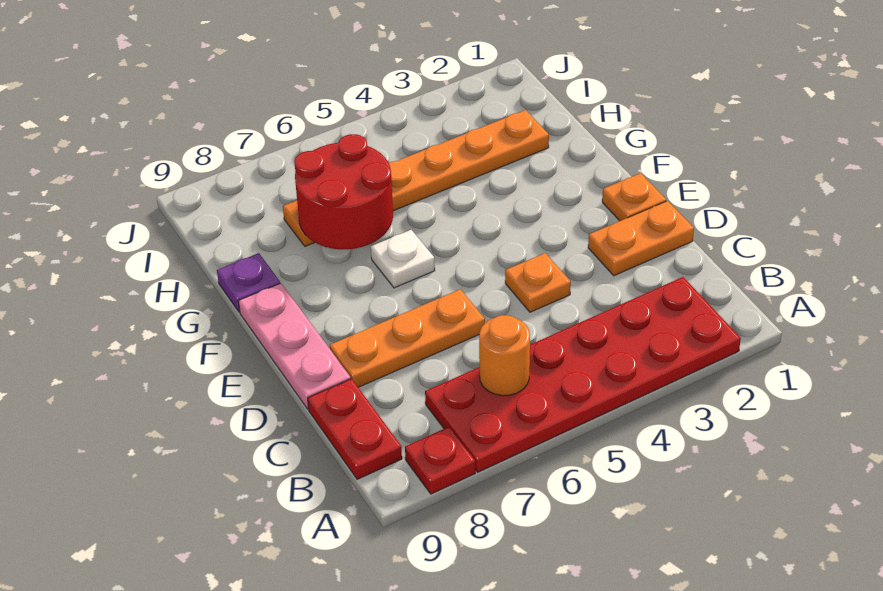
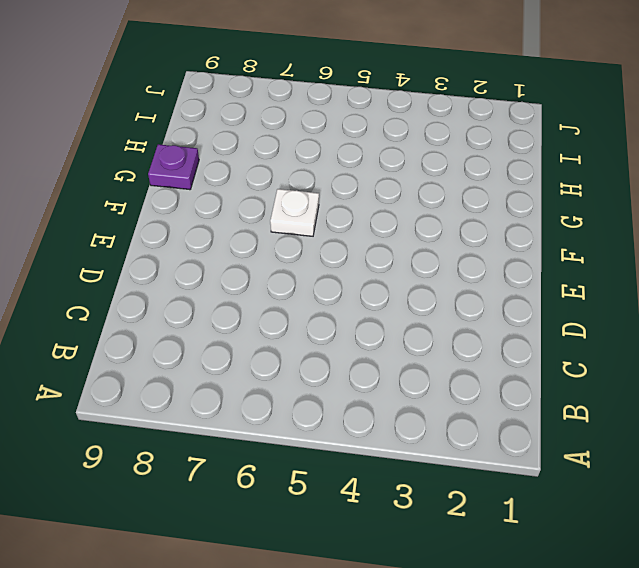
none -> red plate A2:B7 level 1
none -> red plate A8 level 1
none -> red plate B9:C9 level 1

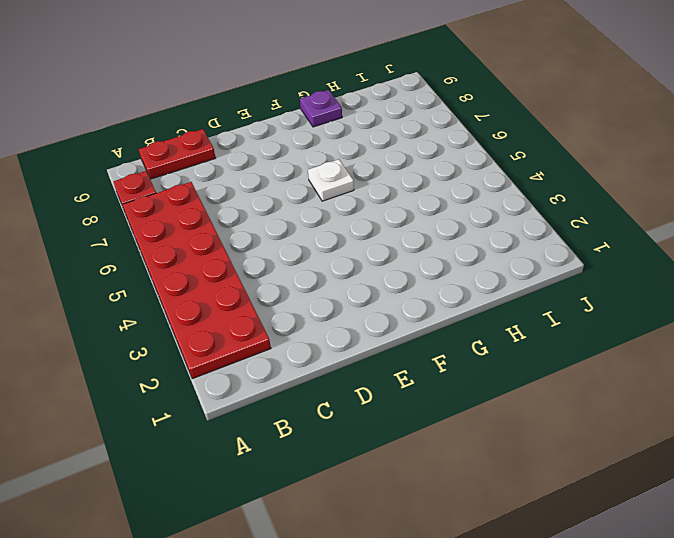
none -> orange plate D1:D2 level 1
none -> orange plate D4 level 1
none -> orange plate D6:D8 level 1

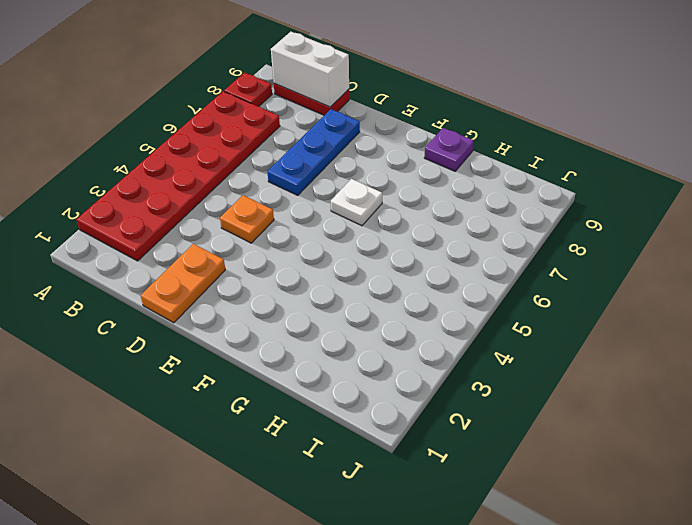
white brick B9:C9 level 2 -> none
blue plate D6:D8 level 1 -> orange plate D6:D8 level 1
none -> pink plate D9:F9 level 1
none -> orange plate E1 level 1
none -> orange plate H2:H7 level 1

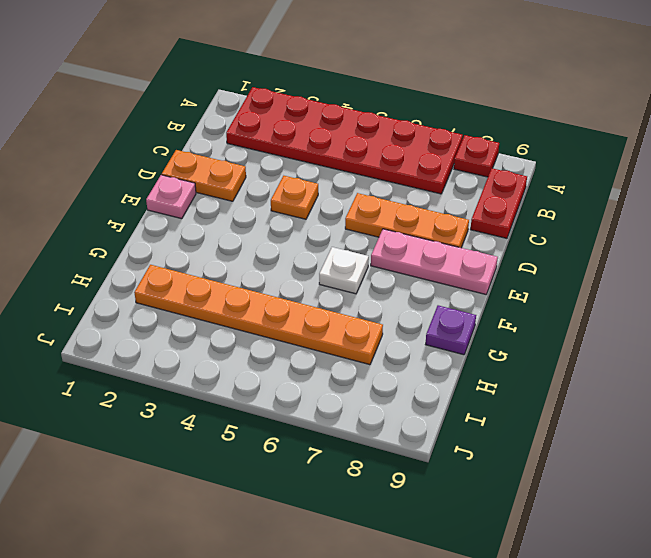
pink plate E1 level 1 -> orange plate E1 level 1
pink plate E7:E9 level 1 -> pink plate D9:F9 level 1
none -> orange round brick B6 level 2
none -> red round brick G6:H7 level 2

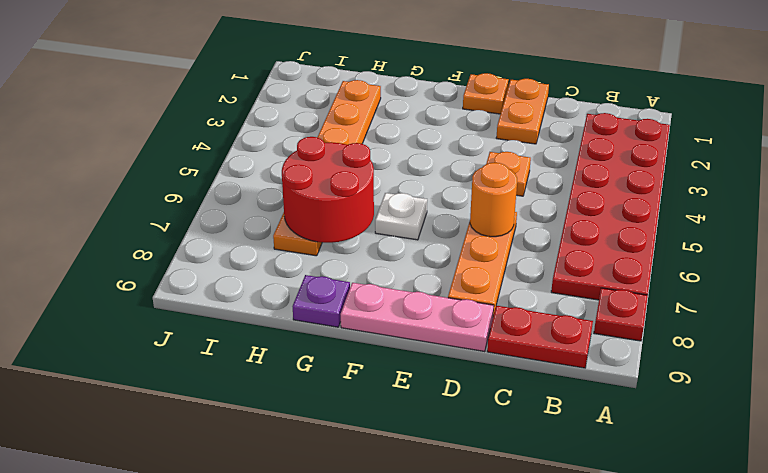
orange round brick D6 level 2 -> orange round brick B6 level 2

